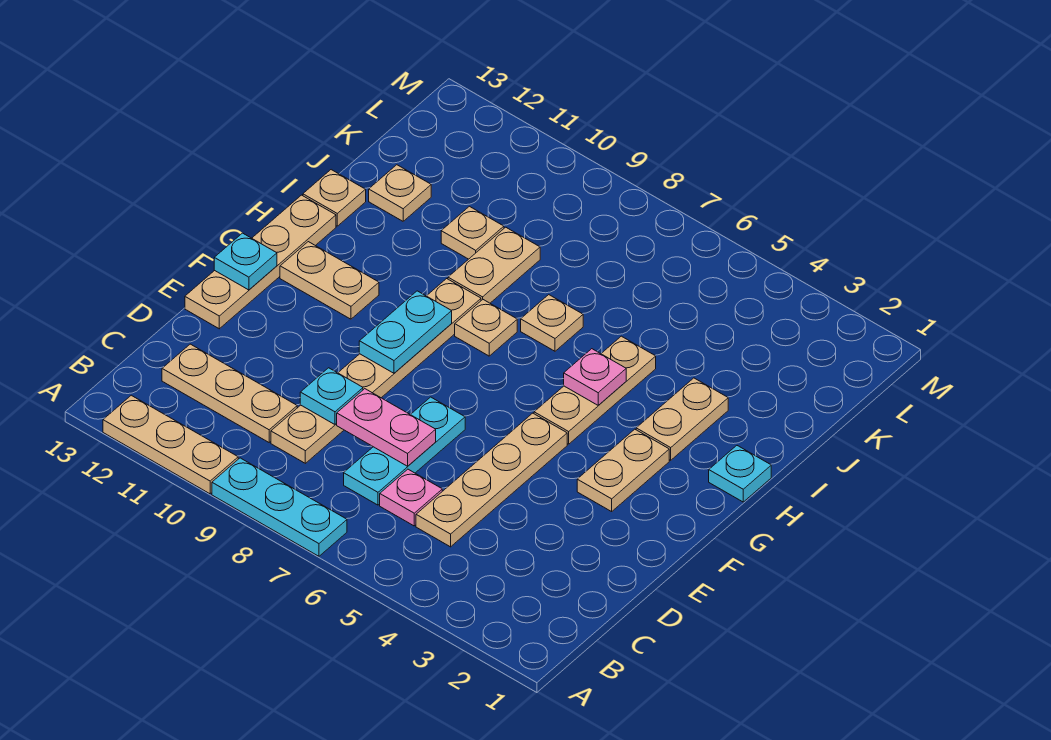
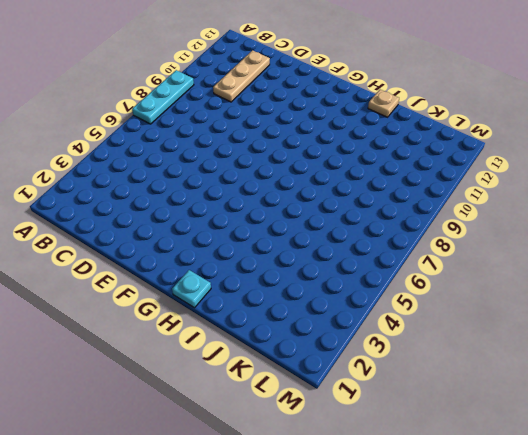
none -> tan plate A10:A12 level 1
none -> tan plate C5:F5 level 1
none -> pink plate C6 level 1

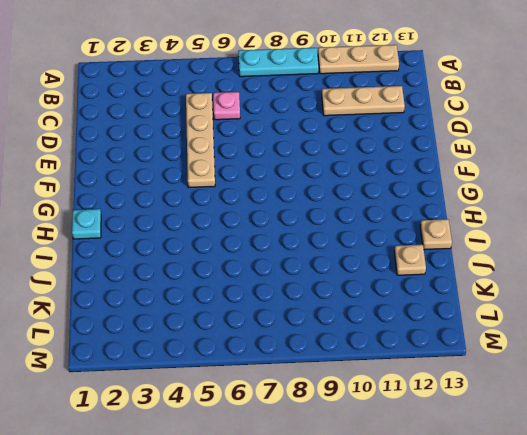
none -> cyan plate C7:E7 level 1
none -> tan plate C9:H9 level 1
none -> tan plate E13:H13 level 1

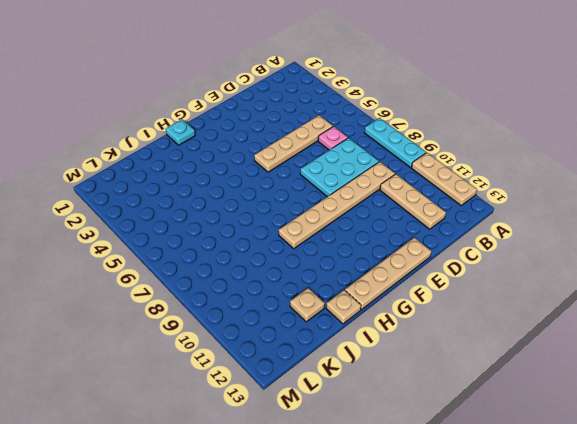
cyan plate C7:E8 level 1 -> cyan plate C7:E7 level 1
none -> tan plate F3:G3 level 1
none -> tan plate G5:I5 level 1
none -> tan plate G11:G12 level 1

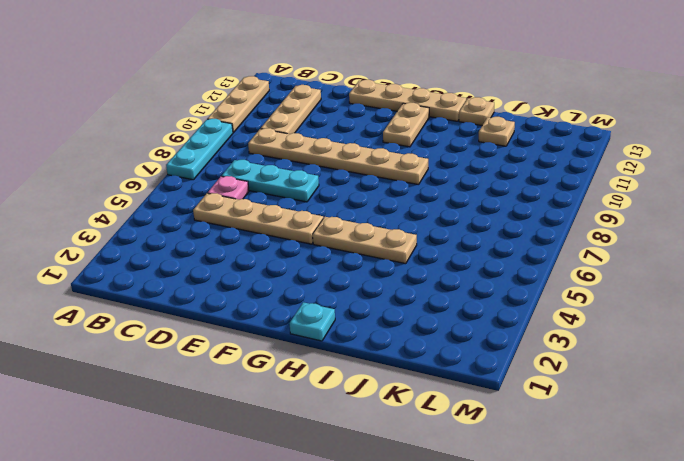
none -> tan plate F3:G3 level 1
none -> tan plate H3:I3 level 1
none -> tan plate H8 level 1

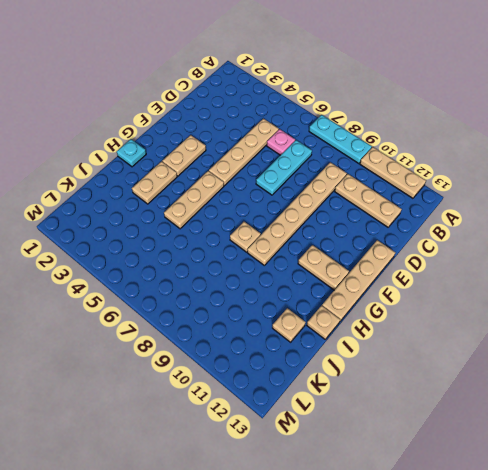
none -> tan plate I7 level 1
none -> tan plate I9:J9 level 1
none -> tan plate J10 level 1

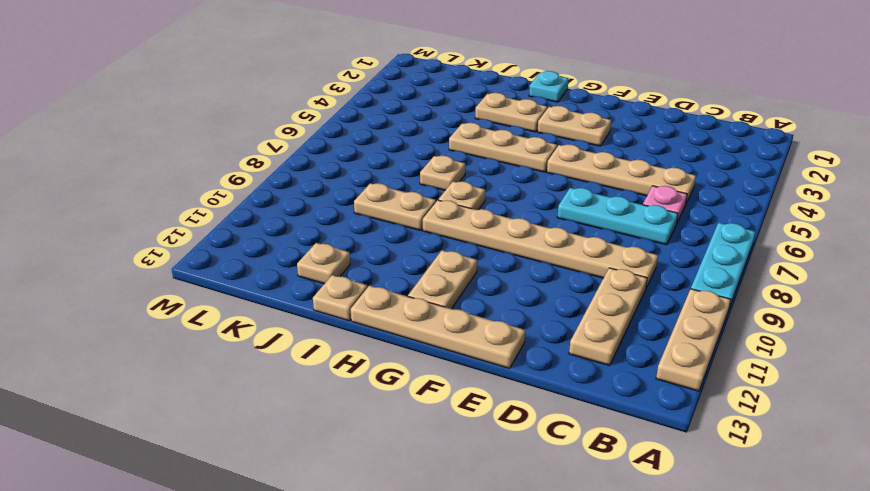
none -> tan plate J10 level 1
none -> pink plate D7:D8 level 2
none -> cyan plate D9 level 2

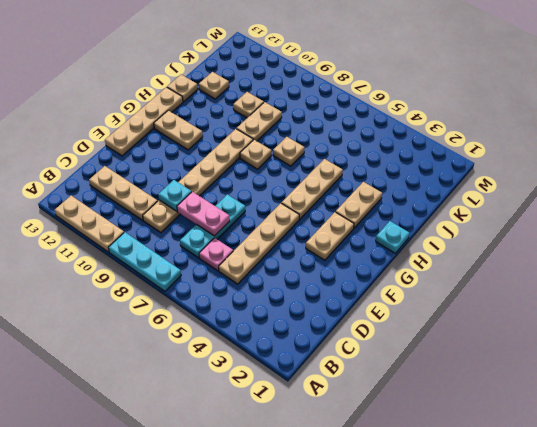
none -> cyan plate F9:G9 level 2
none -> cyan plate F13 level 2
none -> pink plate H5 level 2

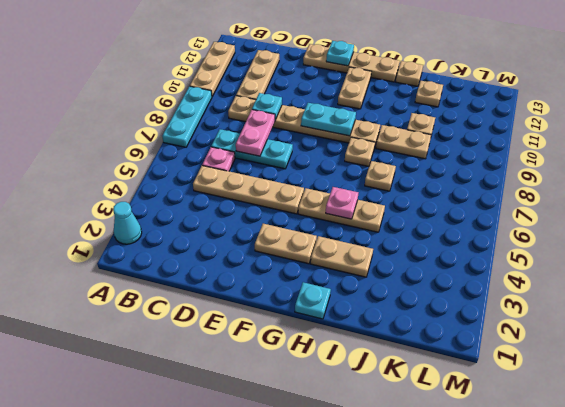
cyan cone A2 level 1 -> none

